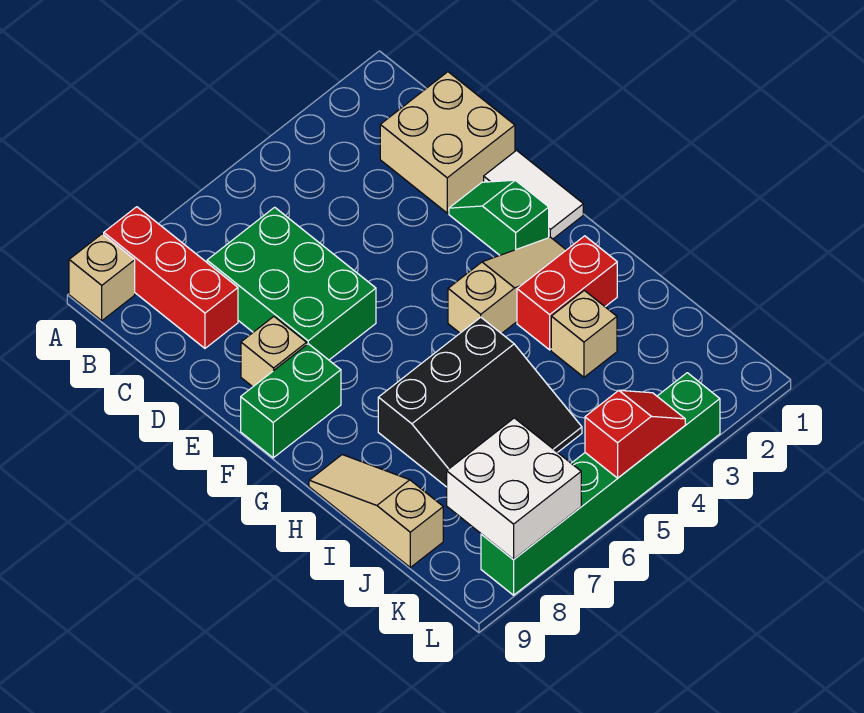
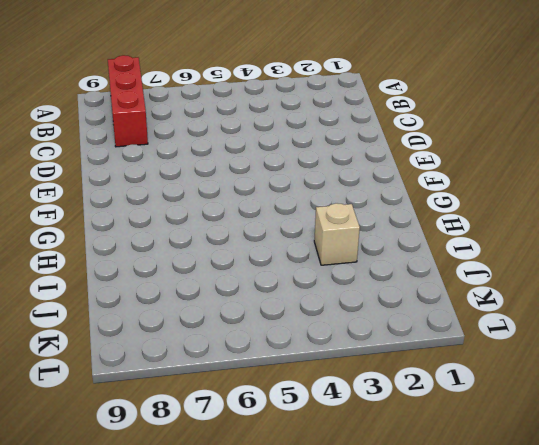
none -> tan brick A9 level 1
none -> tan brick C1:D2 level 1
none -> green brick C6:E7 level 1

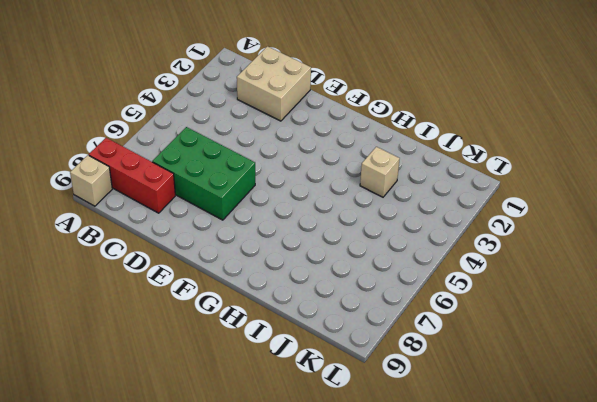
none -> white tile E1:F1 level 1
none -> green slope E2:F2 level 1 top F
none -> tan brick E8 level 1

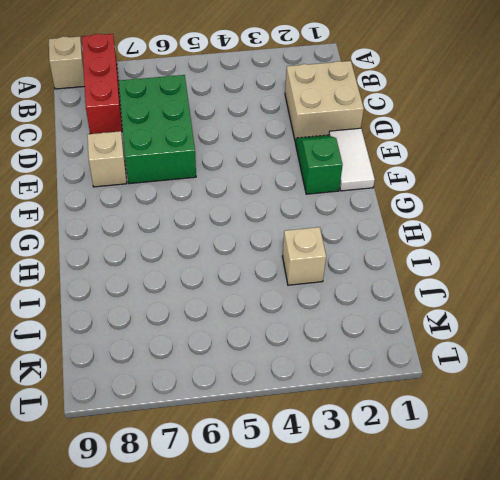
none -> green brick F8:F9 level 1
none -> tan slope G2:G4 level 1 top 4
none -> red brick H2:H3 level 1

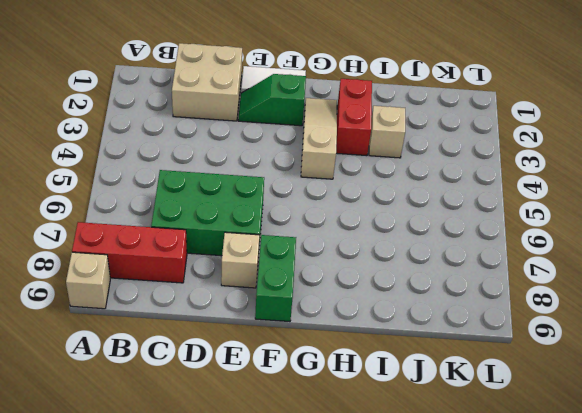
none -> black slope H5:J7 level 1 top H
none -> tan slope H9:J9 level 1 top J
none -> green brick L3:L8 level 1

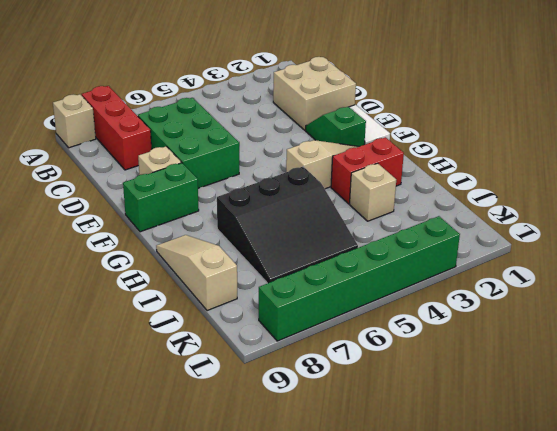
none -> white brick K7:L8 level 2
none -> red slope L4:L5 level 2 top 5

